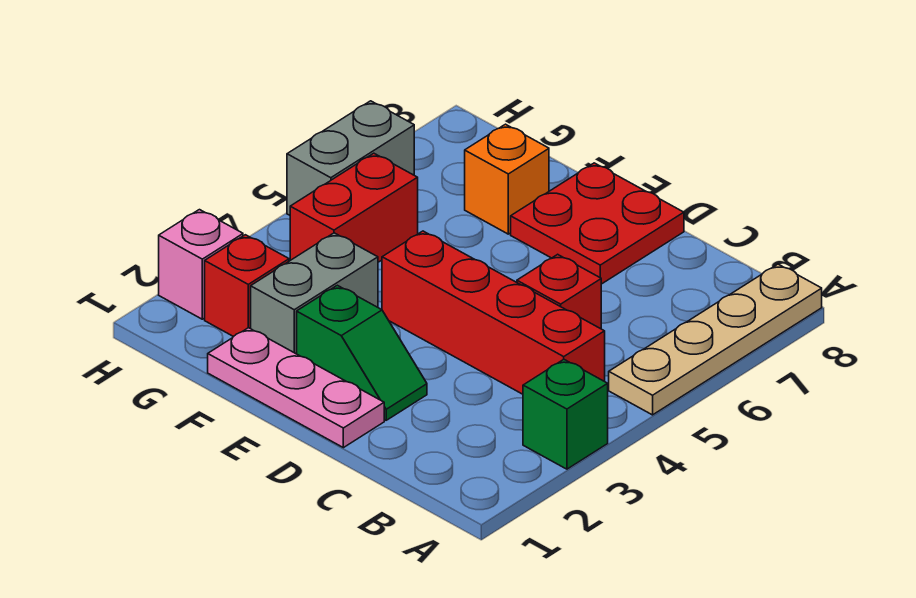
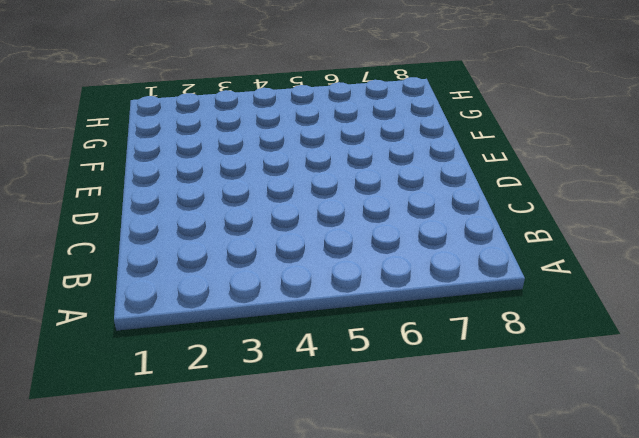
none -> green brick A3 level 1
none -> tan plate A5:A8 level 1
none -> red brick B4:E4 level 1

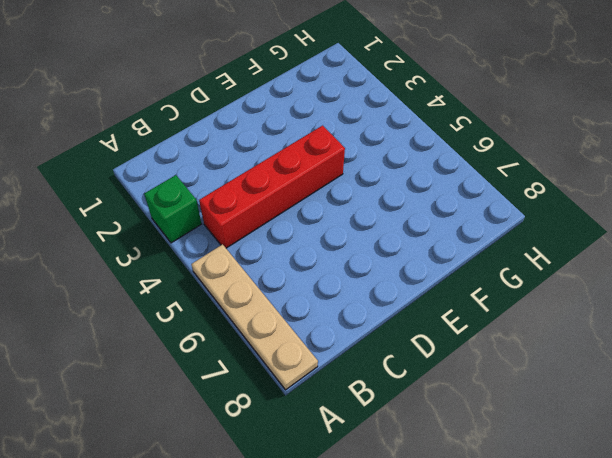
none -> red brick C5 level 1
none -> pink plate D1:F1 level 1
none -> green slope D2:E2 level 1 top E

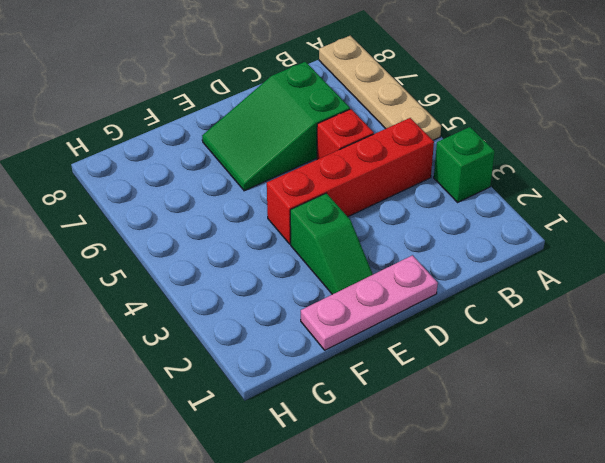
green slope C6:E7 level 1 top C -> red plate D7:E8 level 1
green slope E2:E3 level 1 top 3 -> green slope D2:E2 level 1 top E
none -> grey brick F2:F3 level 1
none -> orange brick F7 level 1
none -> red brick G2 level 1

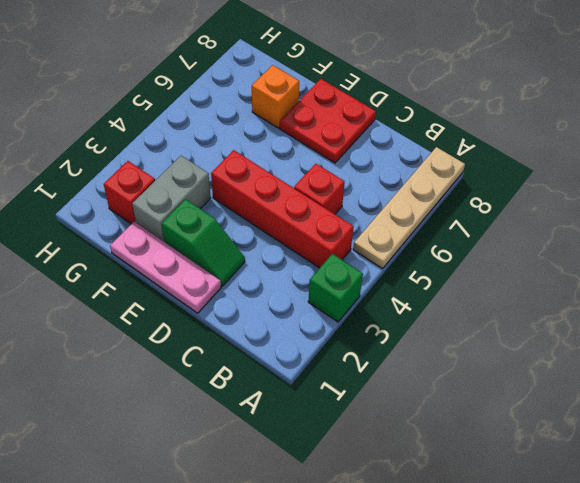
none -> red brick G4:G5 level 1
none -> pink brick H2 level 1
none -> grey brick H5:H6 level 1

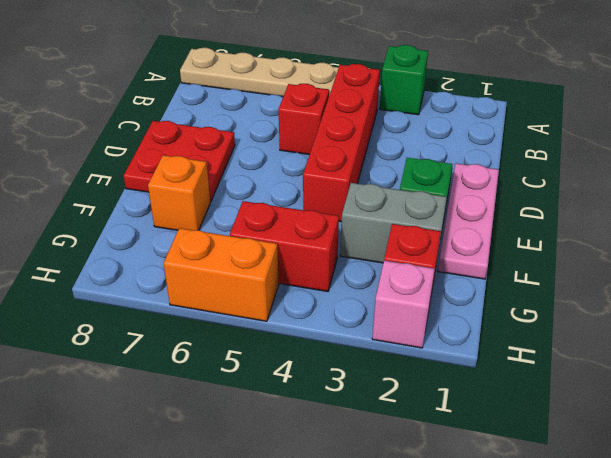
orange brick H5:H6 level 1 -> grey brick H5:H6 level 1

